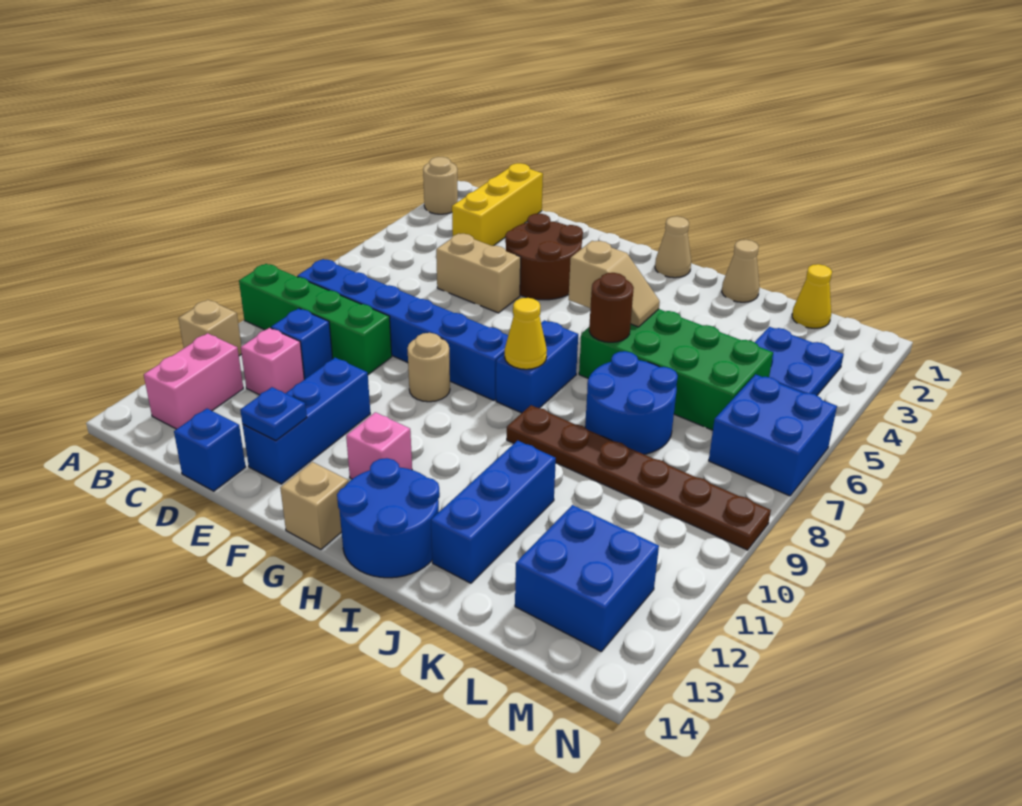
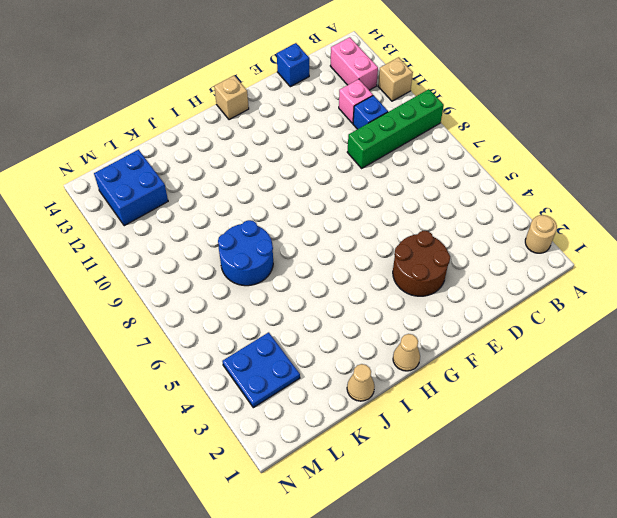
none -> blue brick B8:G8 level 1
none -> yellow brick C1:C3 level 1
none -> tan brick D5:E5 level 1
none -> blue brick E11:E13 level 1

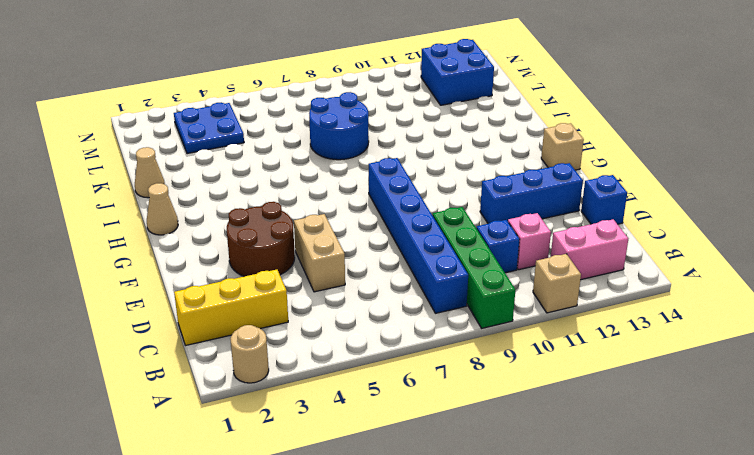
none -> tan round brick F9 level 1
none -> pink brick G12 level 1
none -> blue brick H7:H8 level 1
none -> blue round brick H13:I14 level 1

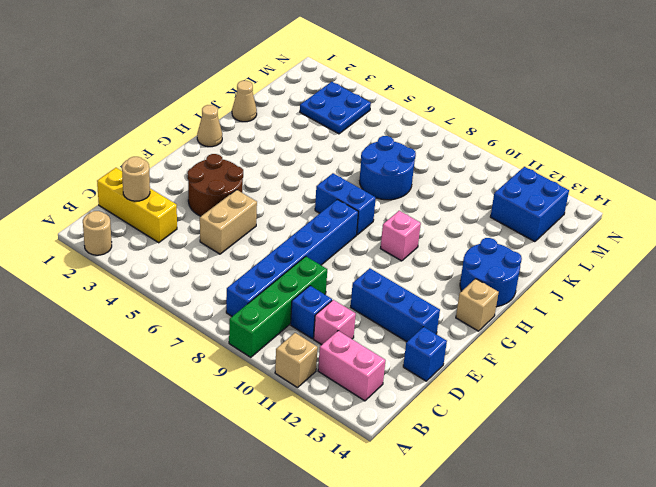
tan round brick C2 level 2 -> tan round brick F9 level 1
pink brick H10 level 1 -> pink brick G12 level 1
none -> green brick I5:L6 level 1
none -> brown plate I9:N9 level 1
none -> blue brick J11:J13 level 1
none -> yellow cone L1 level 1

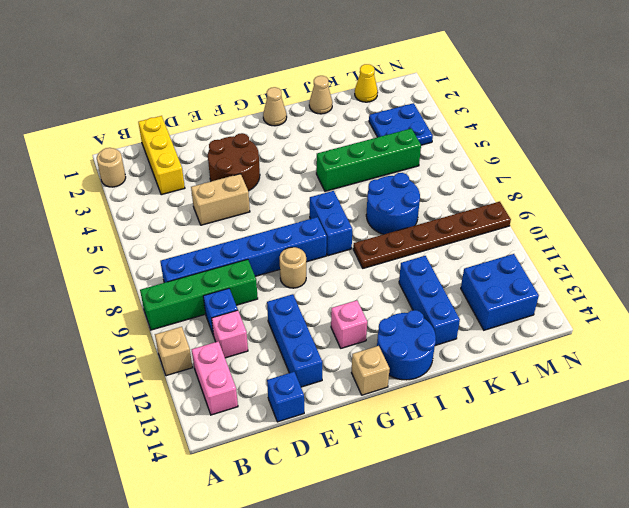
green brick I5:L5 level 1 -> green brick I5:L6 level 1
none -> blue brick M6:N7 level 1
none -> blue plate E13 level 2
none -> tan slope H5:I5 level 2 top H
none -> yellow cone H8 level 2

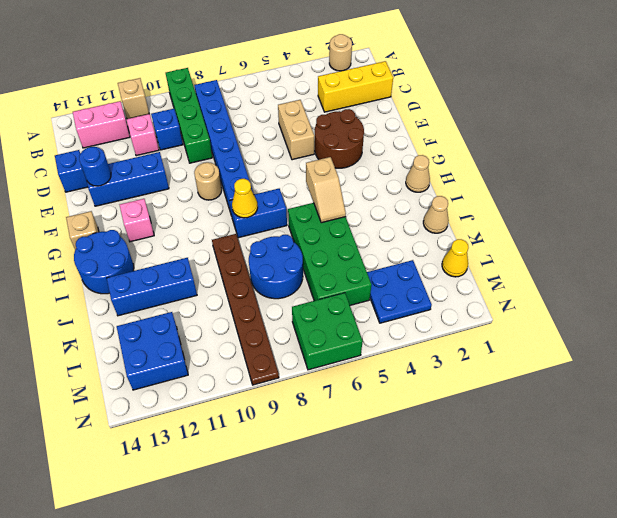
blue round brick E13 level 2 -> blue plate E13 level 2
green brick M6:N7 level 1 -> blue brick M6:N7 level 1
none -> brown round brick I6 level 2

